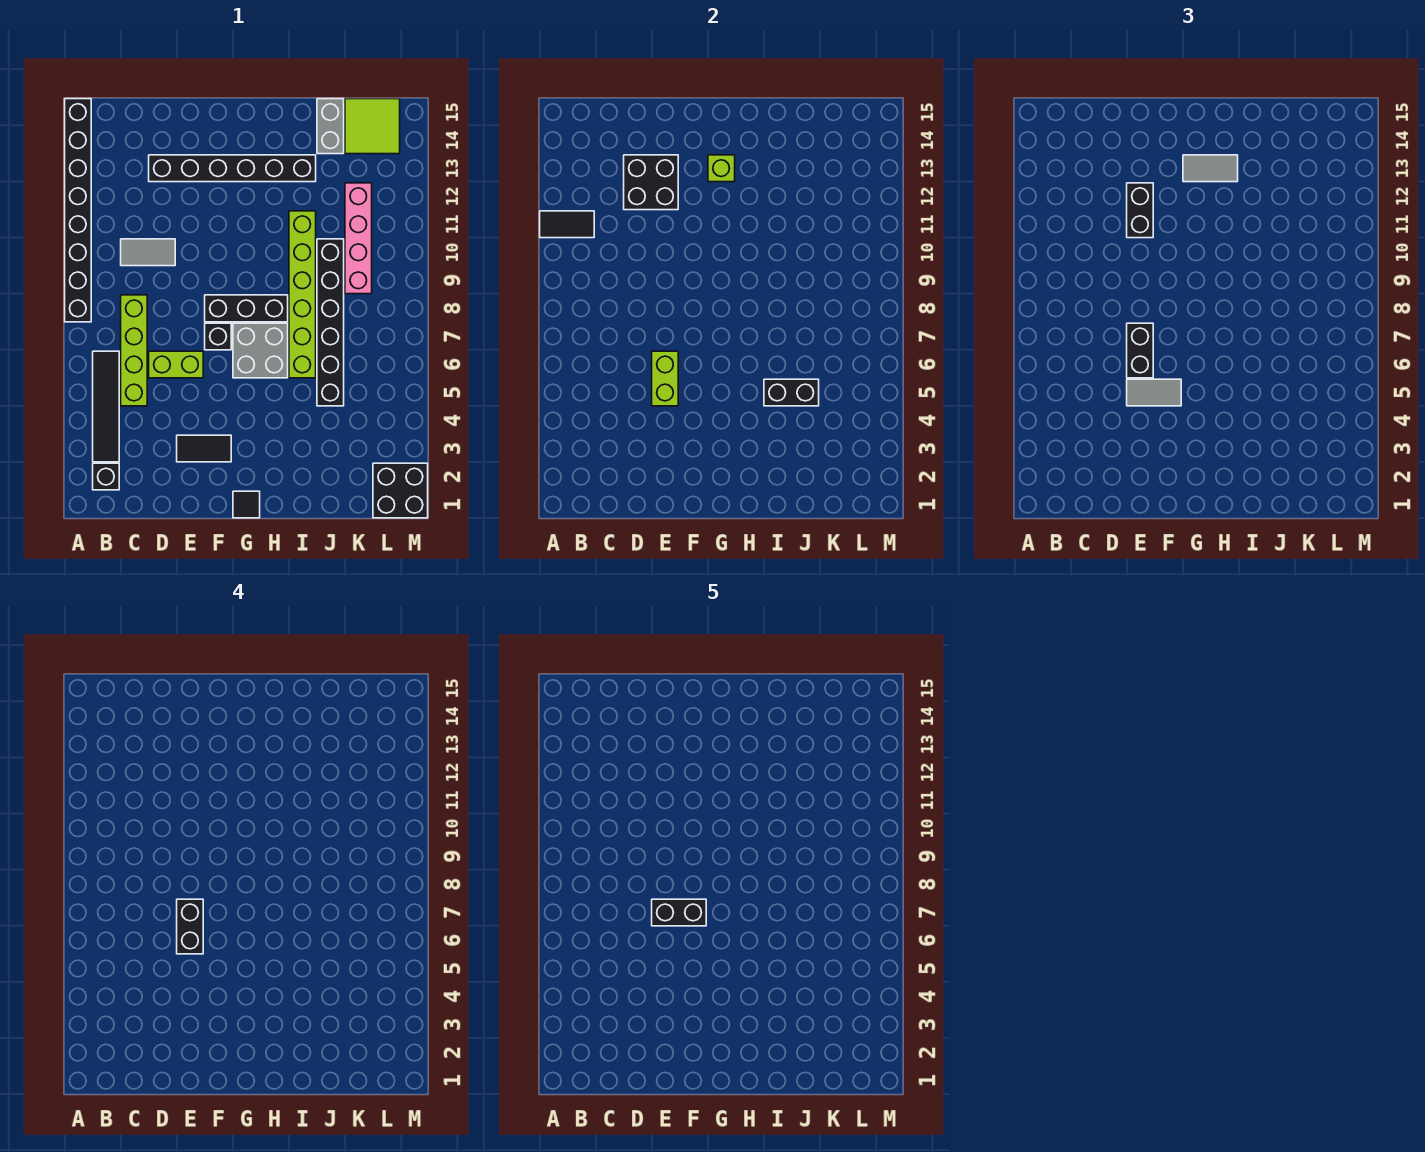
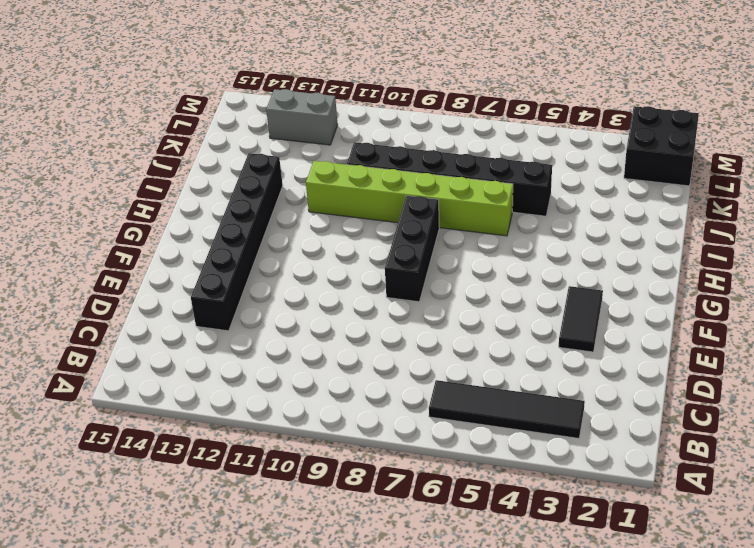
grey brick L12:L13 level 1 -> grey brick J14:J15 level 1
none -> black brick A8:A15 level 1
none -> black brick B2 level 1
none -> lime brick C5:C8 level 1

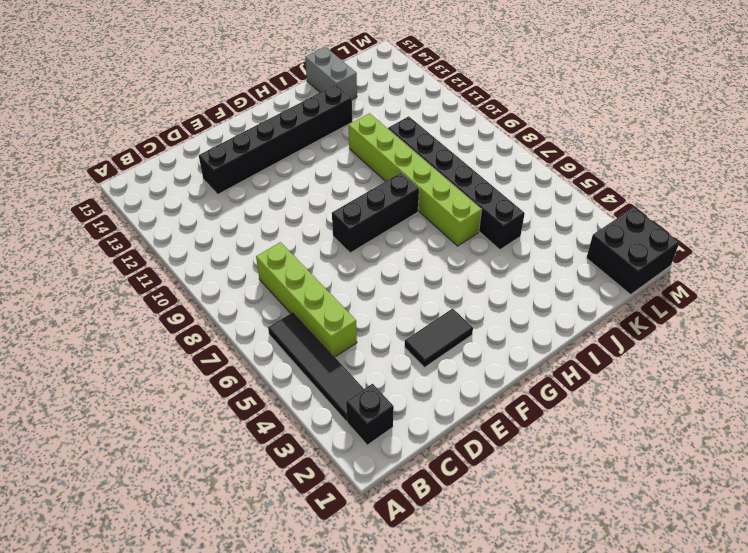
none -> black brick A8:A15 level 1
none -> grey tile C10:D10 level 1
none -> lime brick D6:E6 level 1

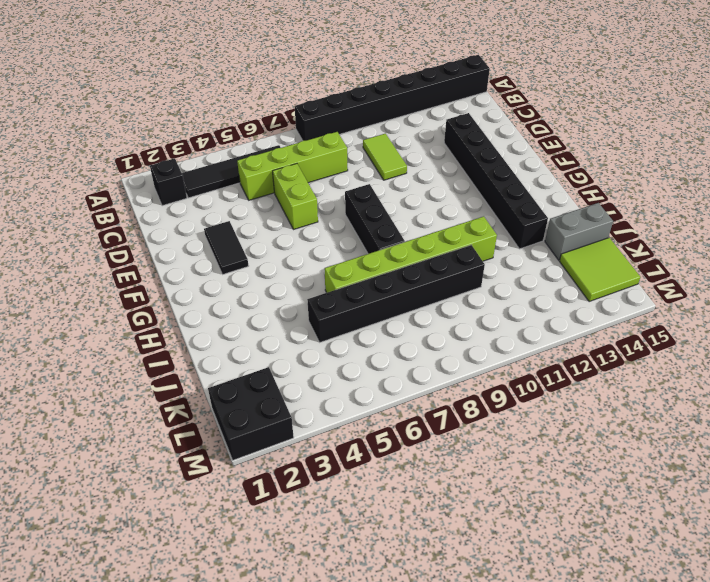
lime tile C10:D10 level 1 -> grey tile C10:D10 level 1
none -> black brick F7 level 1
none -> black tile G1 level 1
none -> grey brick G6:H7 level 1

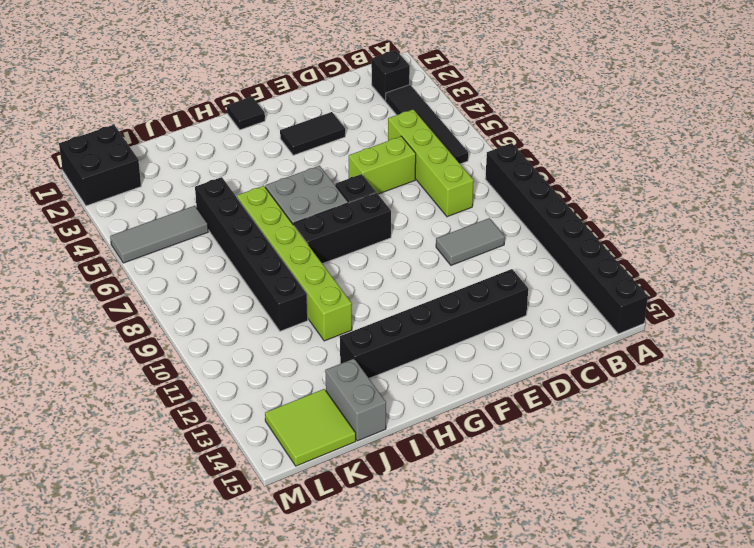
grey tile K5:M5 level 1 -> none
none -> pink brick K9:K12 level 1
none -> black tile A11:B11 level 2
none -> black brick D12:E13 level 2

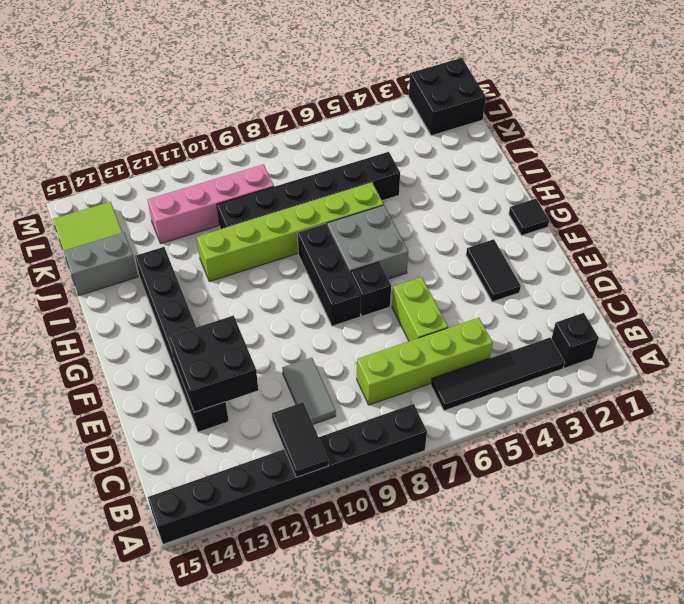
none -> lime brick E5:E6 level 2
none -> lime brick G13 level 2
none -> black brick I5:J5 level 2

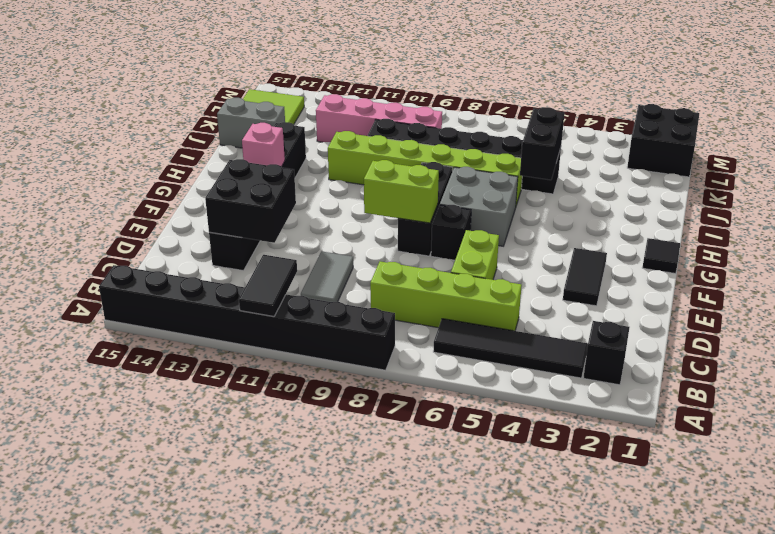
lime brick F8:F9 level 2 -> lime brick E5:E6 level 2
pink brick G13 level 2 -> lime brick G13 level 2
none -> grey tile E5:F5 level 3
none -> black brick E6:E7 level 3
none -> black brick E11:E12 level 3

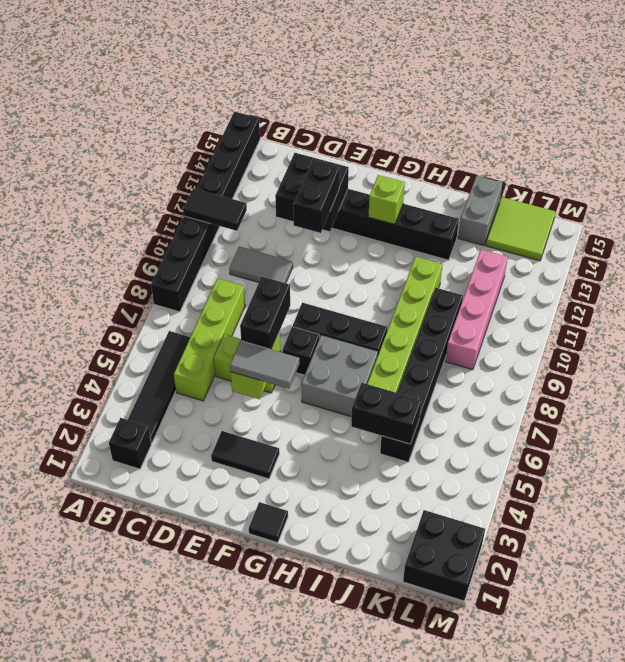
none -> grey tile G13:H13 level 3
none -> black brick E6:E7 level 4
none -> black brick E7:F7 level 5

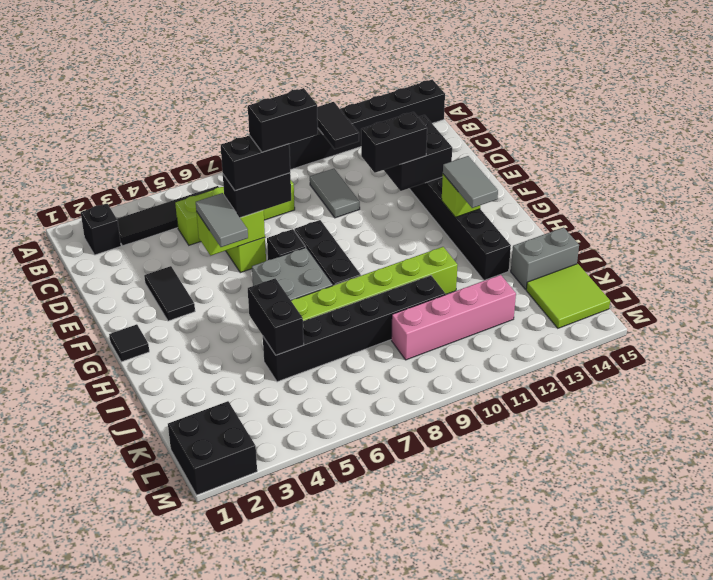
black brick E7:E8 level 5 -> black brick E7:F7 level 5

